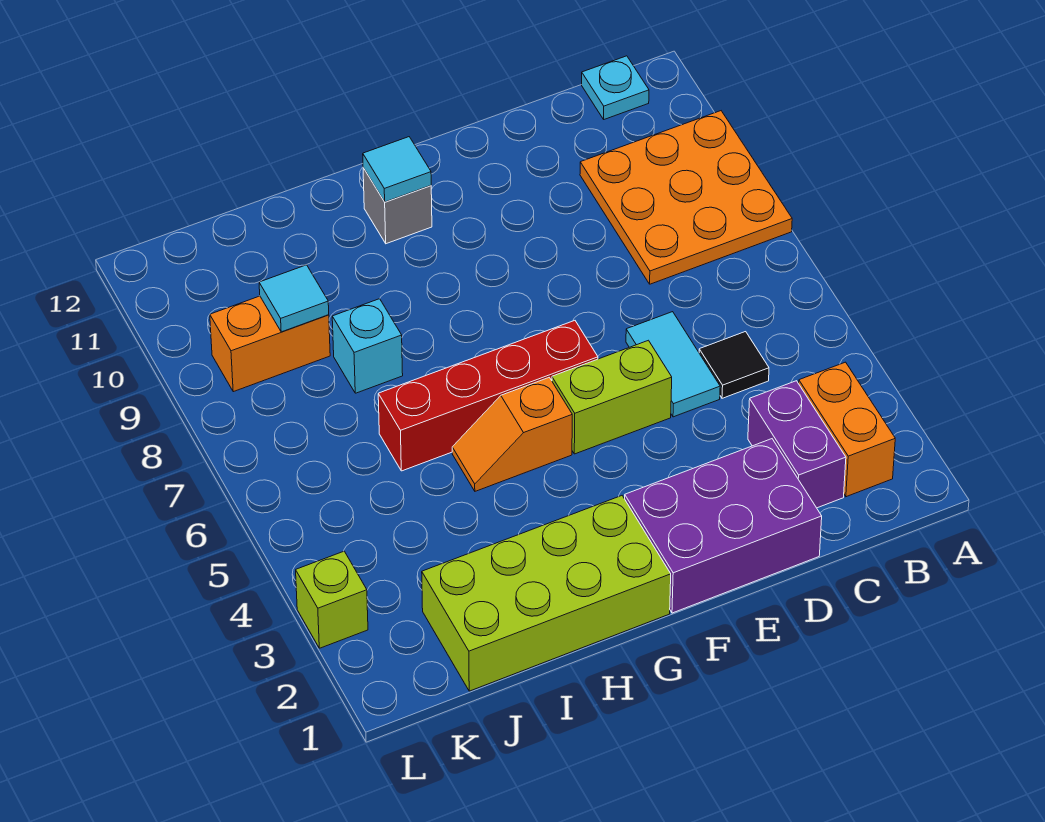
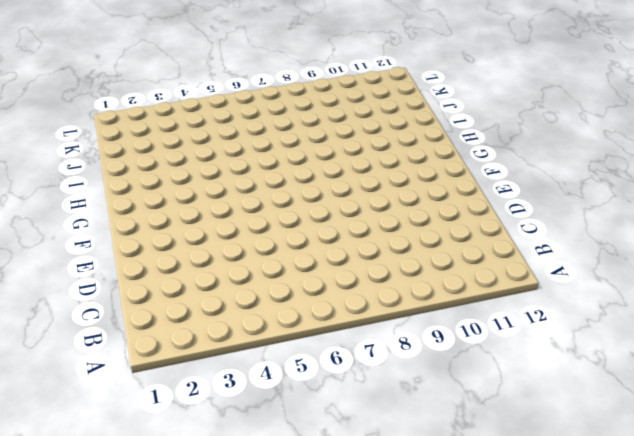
none -> orange plate A8:C10 level 1
none -> orange brick B2:B3 level 1
none -> cyan plate B12 level 1

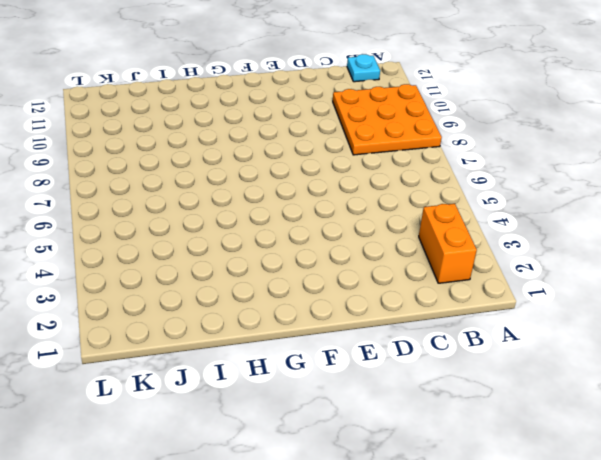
none -> purple brick C2:C3 level 1
none -> black tile C5 level 1
none -> purple brick D1:F2 level 1

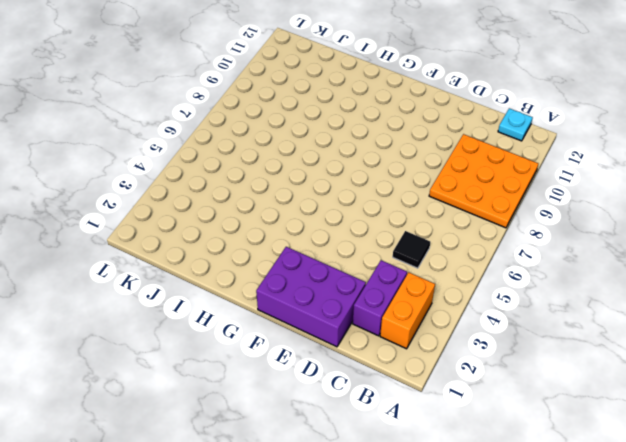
none -> cyan tile D5:D6 level 1
none -> lime brick E5:F5 level 1
none -> red brick F6:I6 level 1

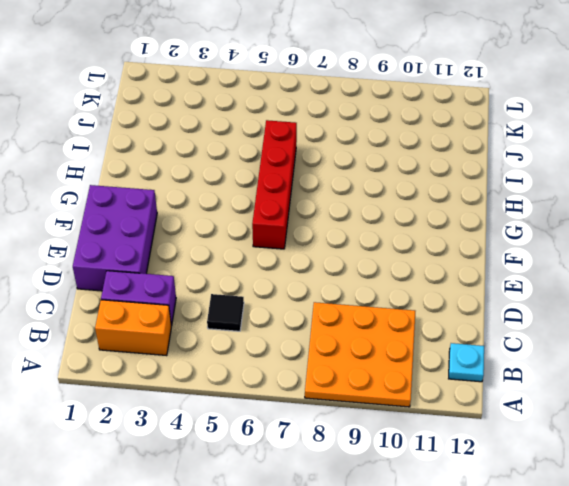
none -> cyan tile D5:D6 level 1
none -> lime brick E5:F5 level 1
none -> lime brick G1:J2 level 1

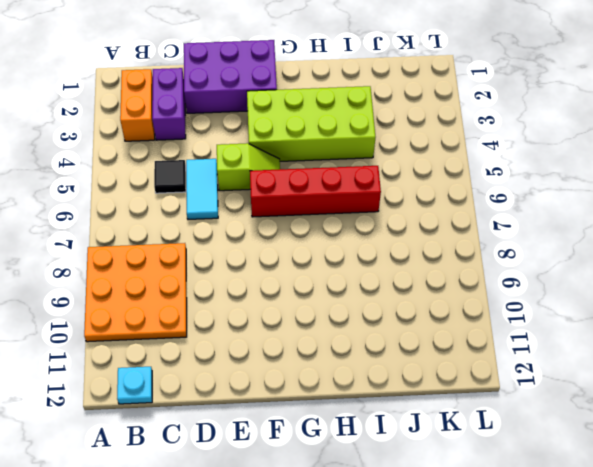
lime slope E5:F5 level 1 top E -> lime brick E5:F5 level 1
lime brick F3:I4 level 1 -> lime brick G1:J2 level 1
none -> orange slope G5:H5 level 1 top G
none -> grey brick G11 level 1
none -> cyan brick I8 level 1

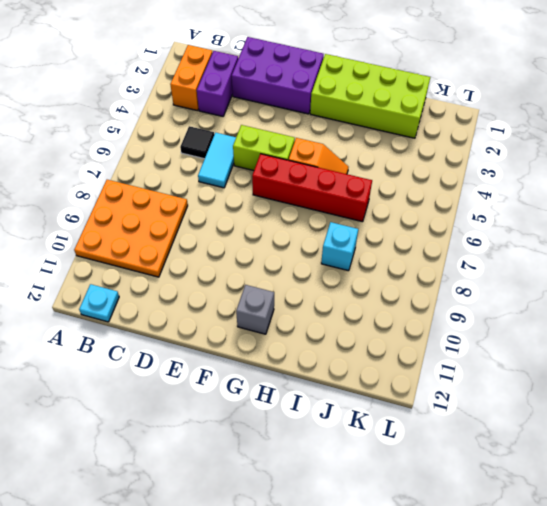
none -> orange brick J9:K9 level 1
none -> lime brick L3 level 1
none -> cyan tile G11 level 2

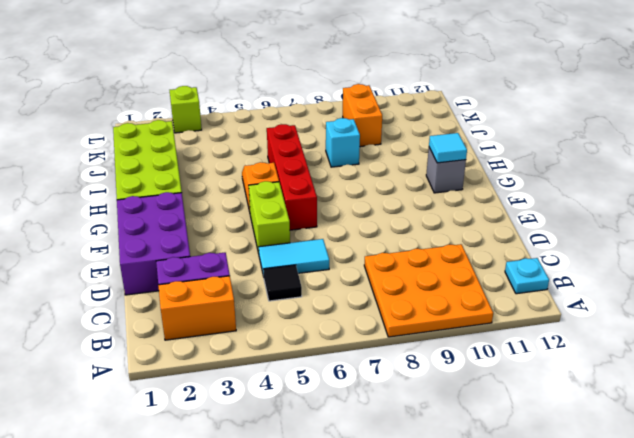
none -> cyan tile J9 level 2

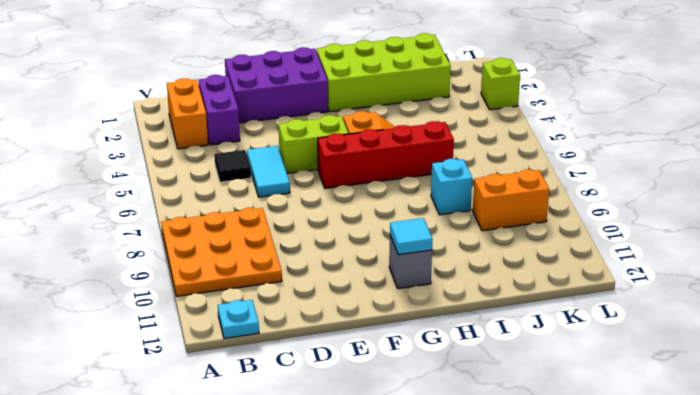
none -> cyan tile J9 level 2

